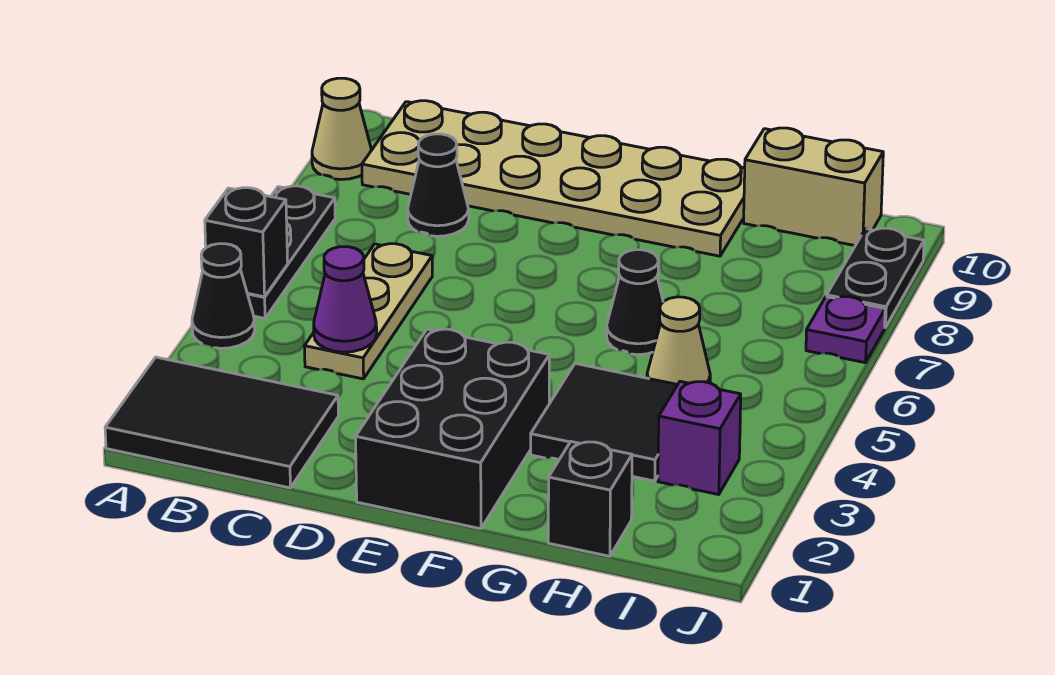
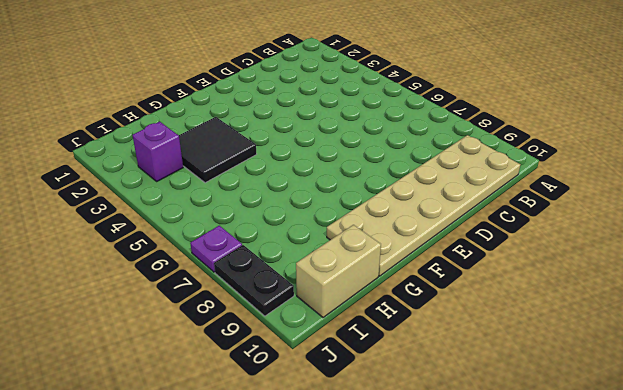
none -> black tile A1:C2 level 1
none -> black cone A4 level 1
none -> black plate A5:A7 level 1

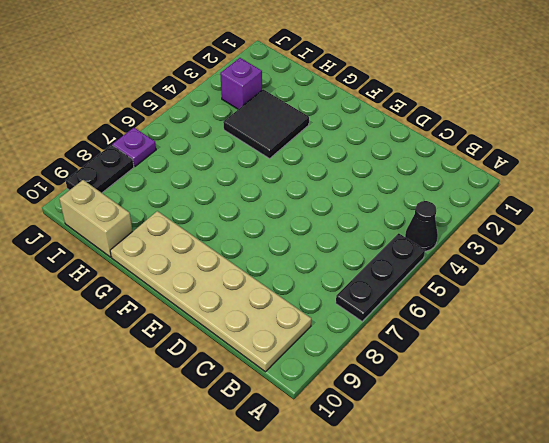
none -> black tile A1:C2 level 1
none -> tan cone A9 level 1
none -> tan plate C4:C6 level 1

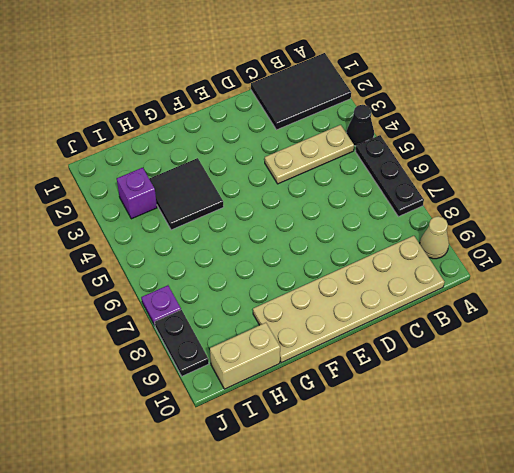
tan plate B4:D4 level 1 -> tan plate C4:C6 level 1
none -> black cone C8 level 1
none -> black brick E1:F3 level 1
none -> black cone G6 level 1

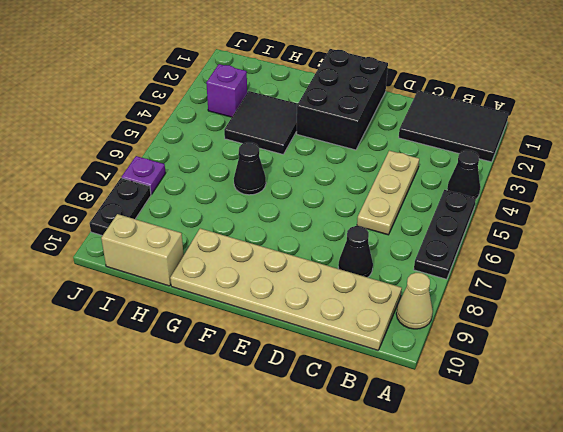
none -> black brick H1 level 1
none -> tan cone H5 level 1
none -> black brick A5 level 2

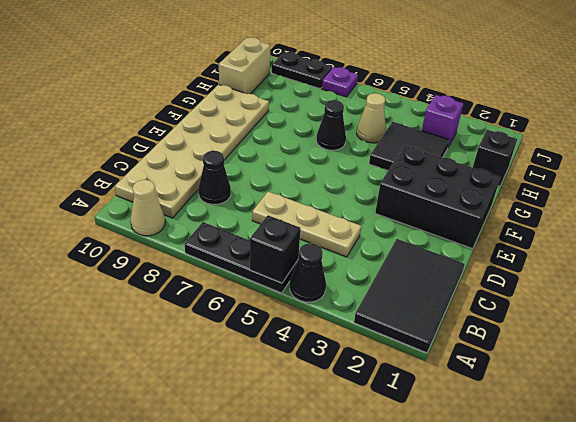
none -> purple cone C4 level 2

